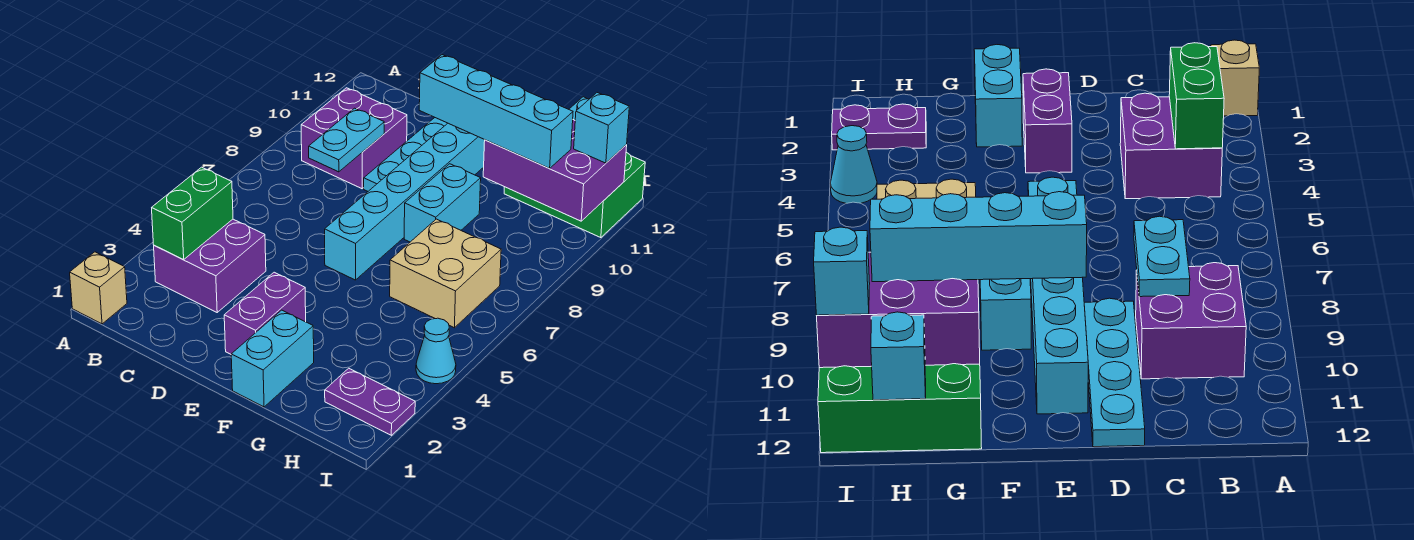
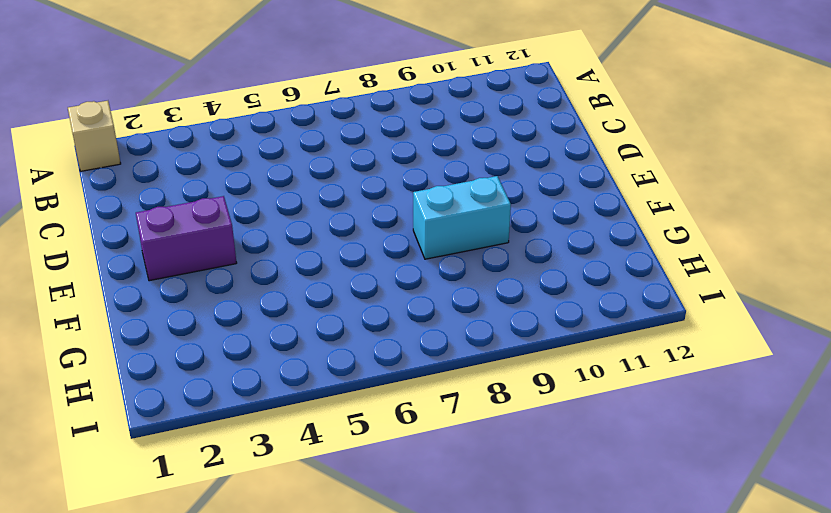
none -> purple brick B3:C4 level 1
none -> purple brick B9:C10 level 1
none -> cyan plate D9:D12 level 1

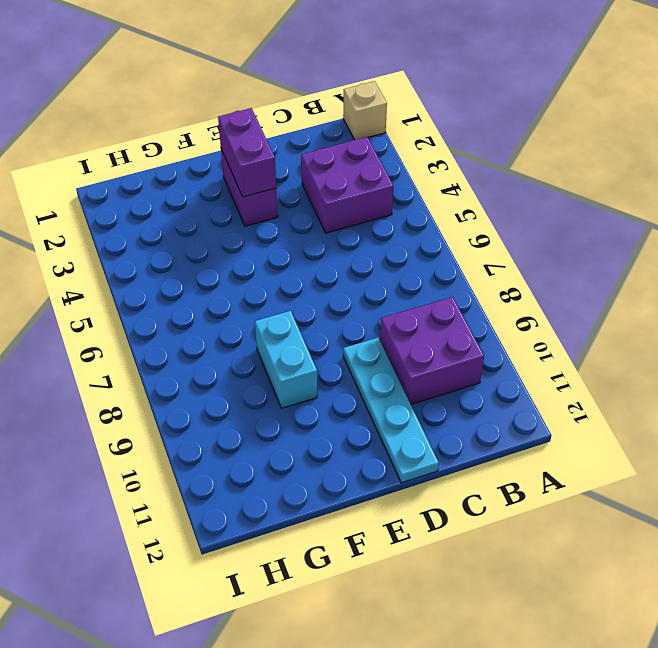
purple brick E2:E3 level 2 -> none
none -> cyan brick E6:E11 level 1
none -> cyan brick F1:F2 level 1
none -> tan brick G6:H7 level 1

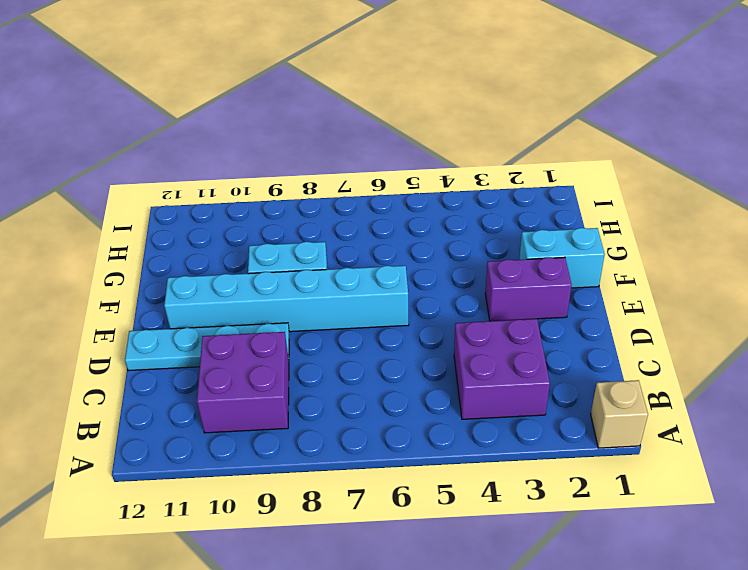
none -> tan brick G6:H7 level 1
none -> green brick G11:I12 level 1
none -> purple plate H2:I2 level 1

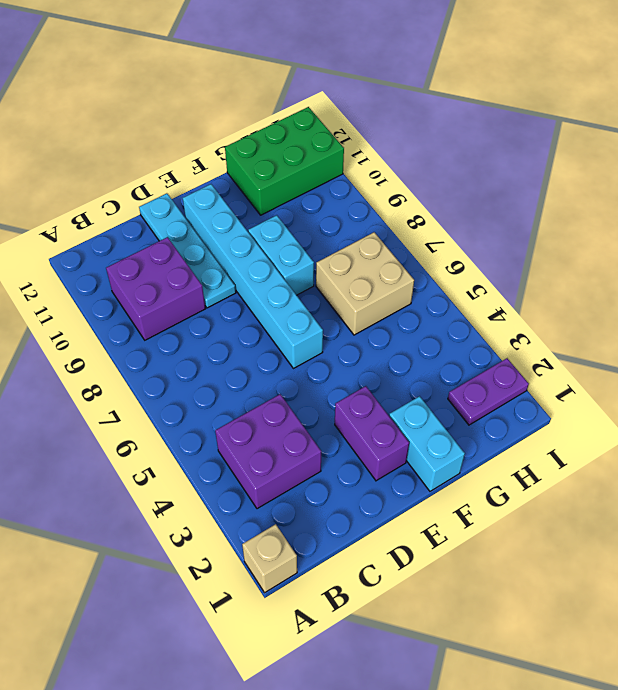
none -> cyan cone I4 level 1
none -> green brick B3:B4 level 2
none -> cyan plate C8:C9 level 2

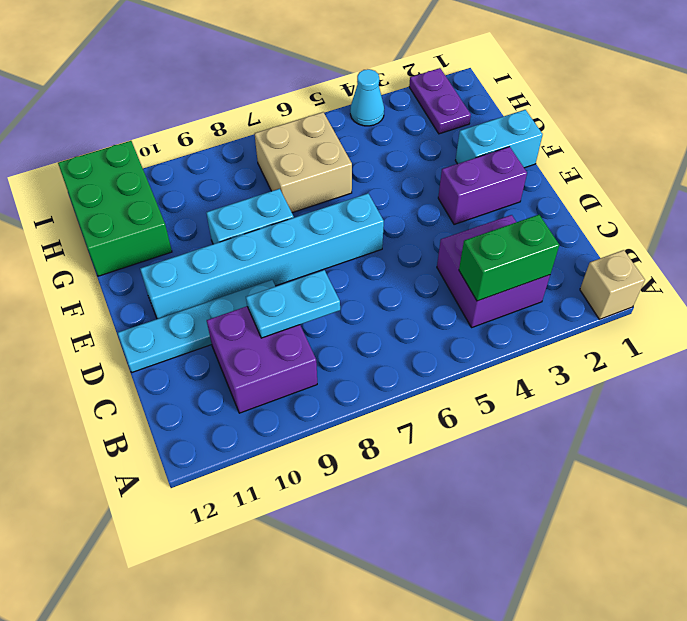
none -> purple brick G10:I11 level 2
none -> cyan brick H12 level 2
none -> cyan brick E10:H10 level 3

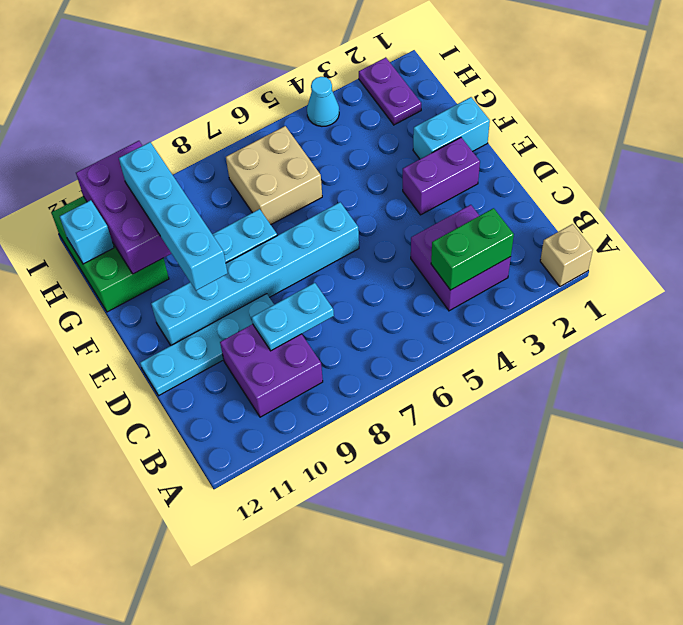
none -> cyan brick I11 level 3

